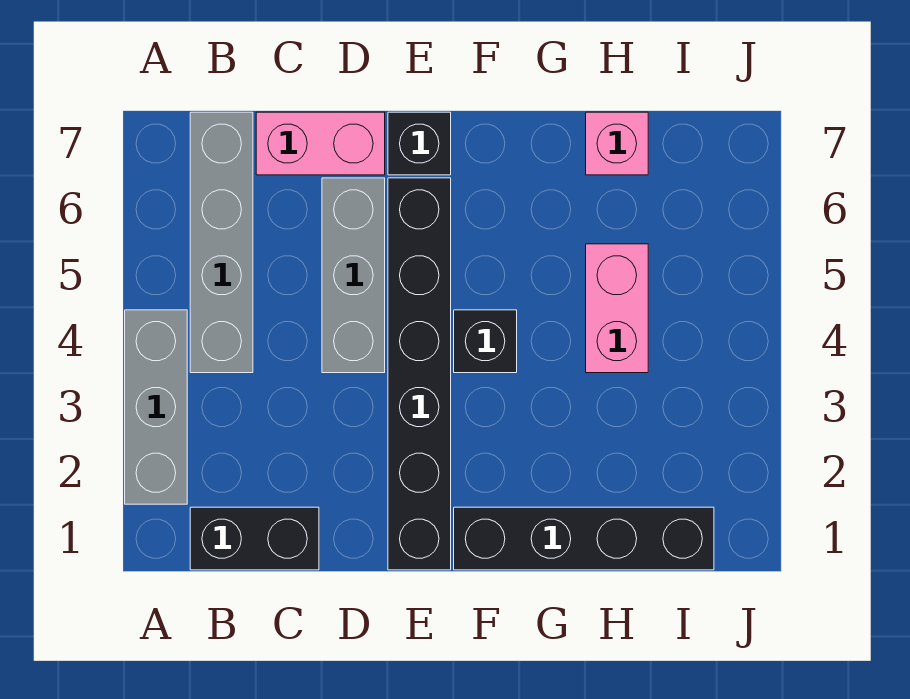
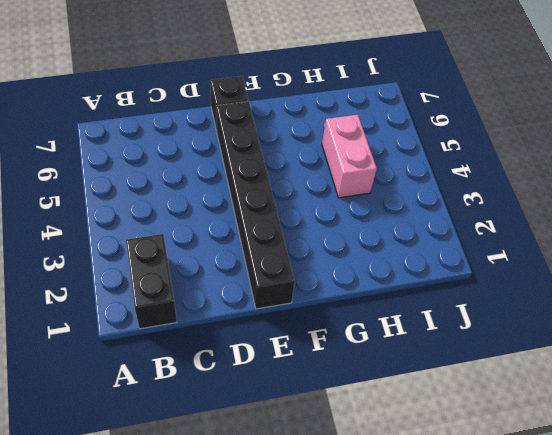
black brick B1:B2 level 1 -> black brick B1:C1 level 1
none -> grey brick A2:A4 level 1
none -> grey brick B4:B7 level 1

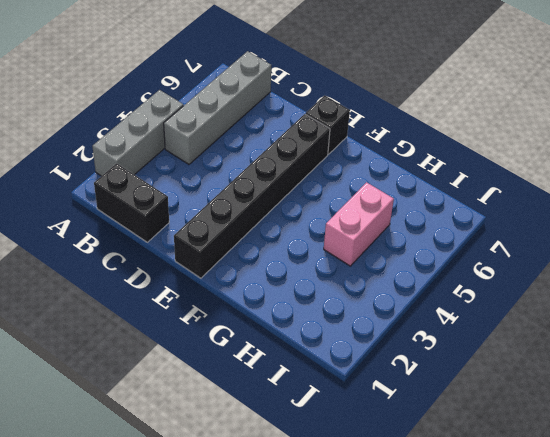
none -> pink brick C7:D7 level 1
none -> grey brick D4:D6 level 1

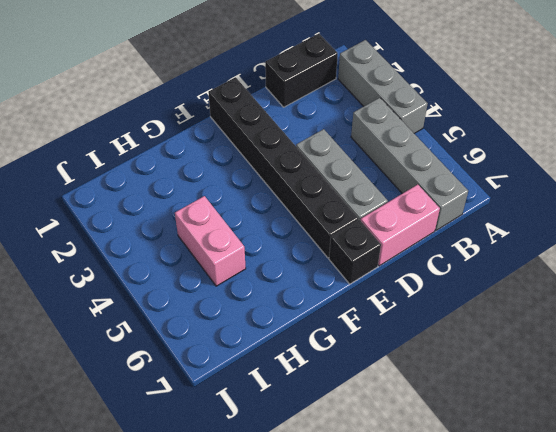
none -> black brick F1:I1 level 1
none -> black brick F4 level 1

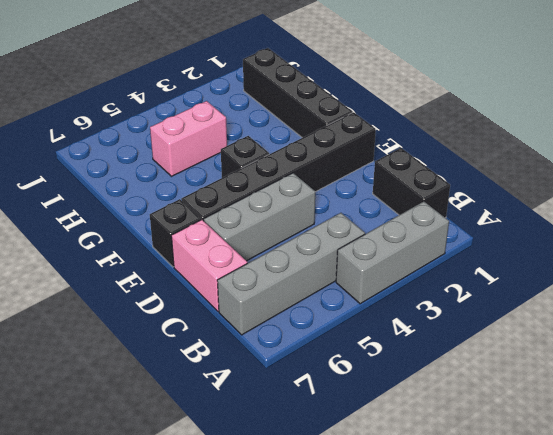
none -> pink brick H7 level 1

